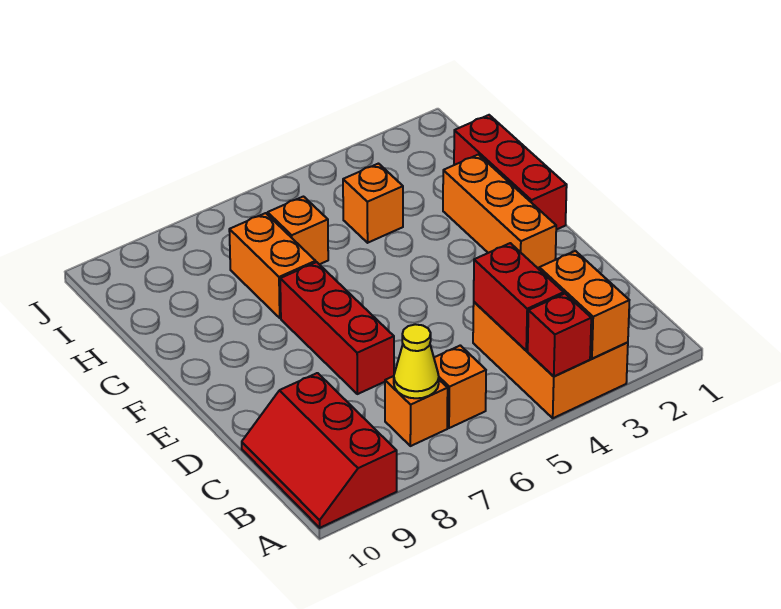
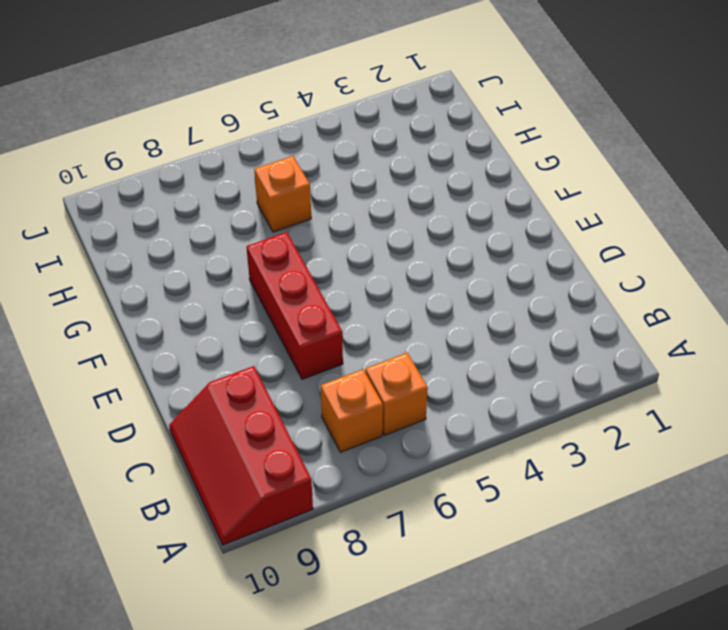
none -> orange brick A3:C4 level 1
none -> orange brick E2:G2 level 1
none -> red brick F1:H1 level 1

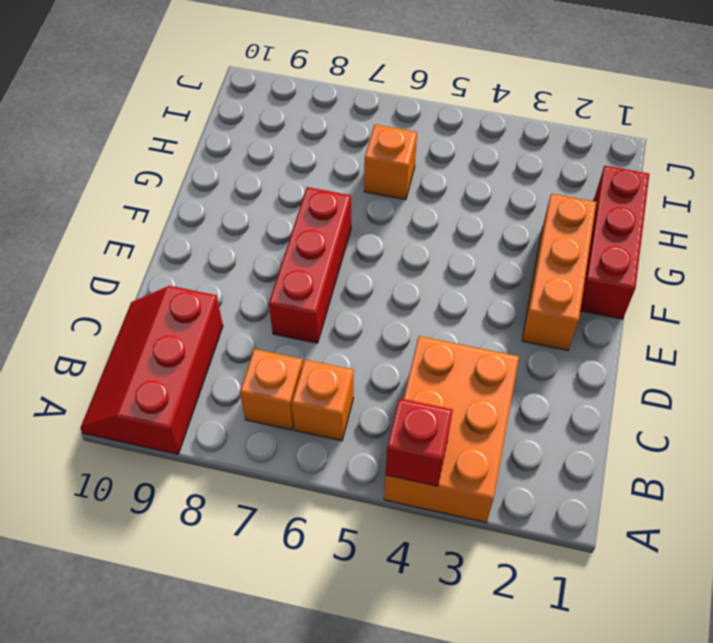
none -> orange brick G7:H7 level 1
none -> orange brick H4 level 1
none -> orange brick A3:B3 level 2

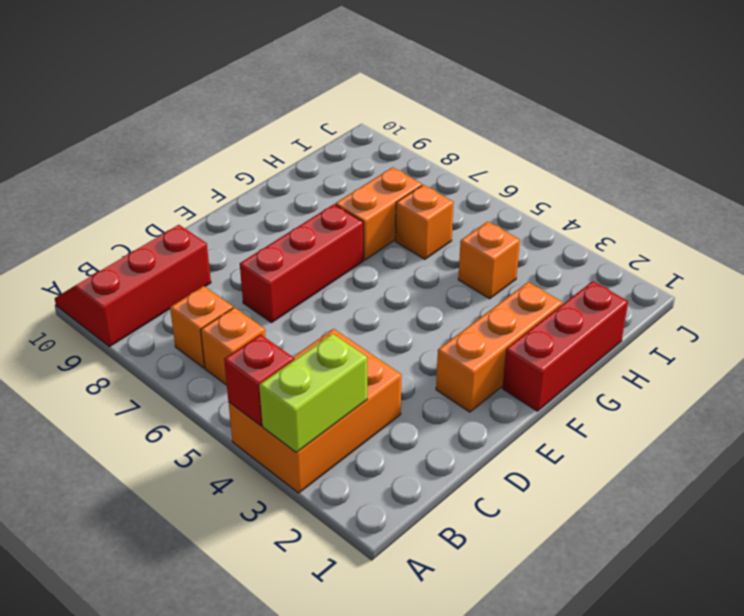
lime brick A3:B3 level 2 -> orange brick A3:B3 level 2
none -> red brick B4:C4 level 2
none -> yellow cone B7 level 2

